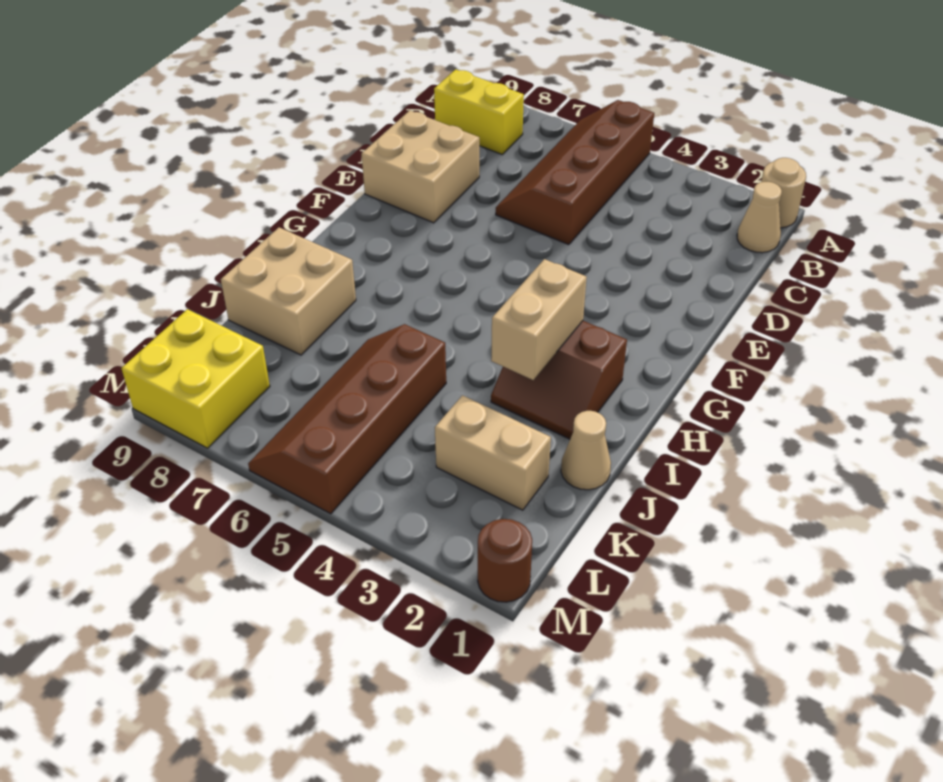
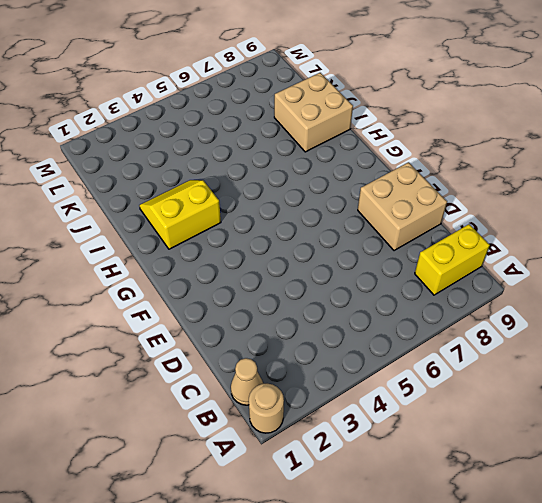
yellow slope H2:I3 level 1 top H -> brown slope H2:I3 level 1 top H
none -> brown slope A5:D6 level 1 top 5
none -> tan cone J1 level 1
none -> brown slope J5:M6 level 1 top 5

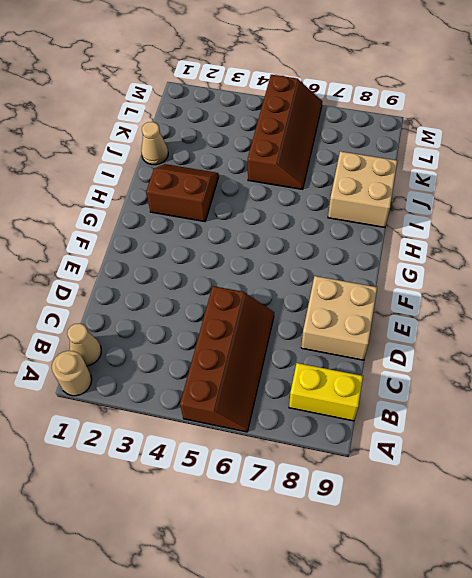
none -> tan brick K2:K3 level 1
none -> yellow brick L8:M9 level 1
none -> brown round brick M1 level 1

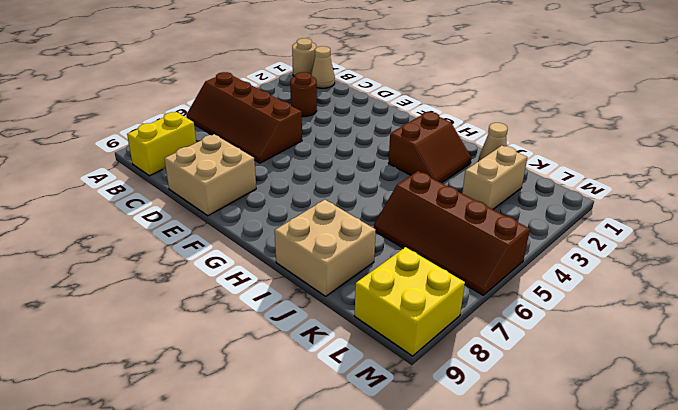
brown round brick C3 level 1 -> brown round brick M1 level 1
none -> tan brick H3:I3 level 2

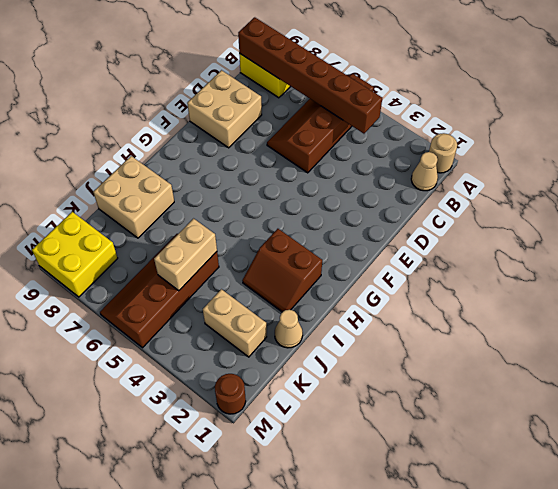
brown brick B4:B9 level 2 -> none
tan brick J5:K5 level 2 -> tan brick H3:I3 level 2

